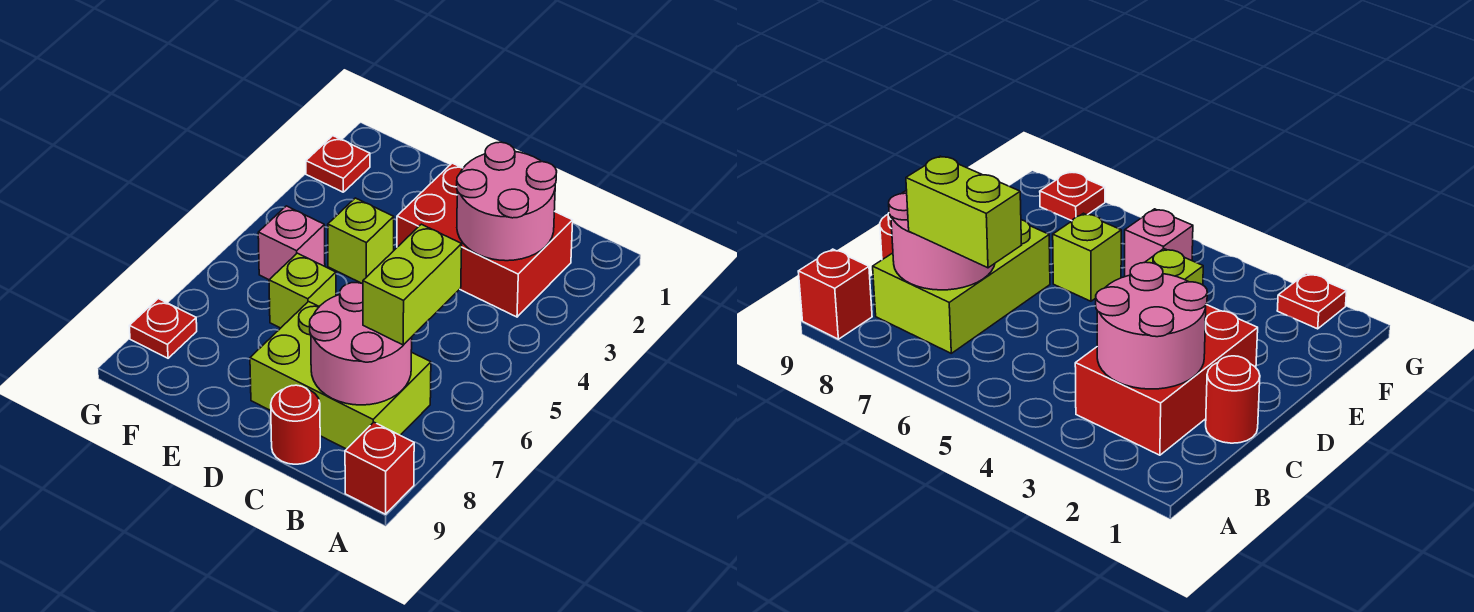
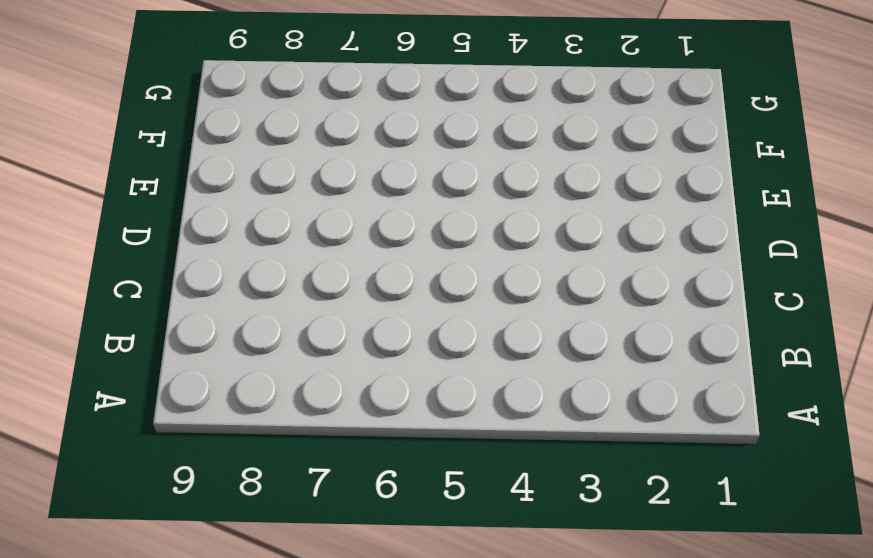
none -> red brick A9 level 1
none -> red brick B2:D3 level 1
none -> lime brick B7:D8 level 1

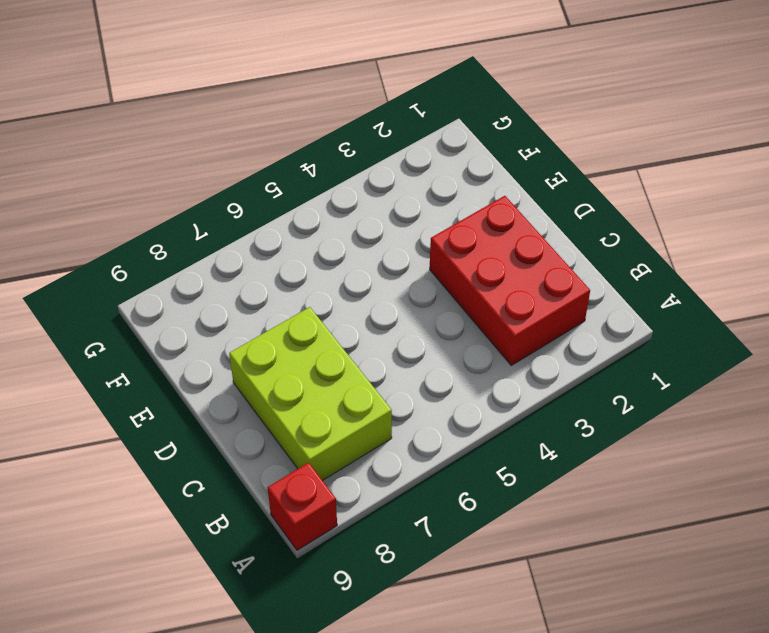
none -> red round brick C1 level 1
none -> red round brick C9 level 1
none -> lime brick E4 level 1

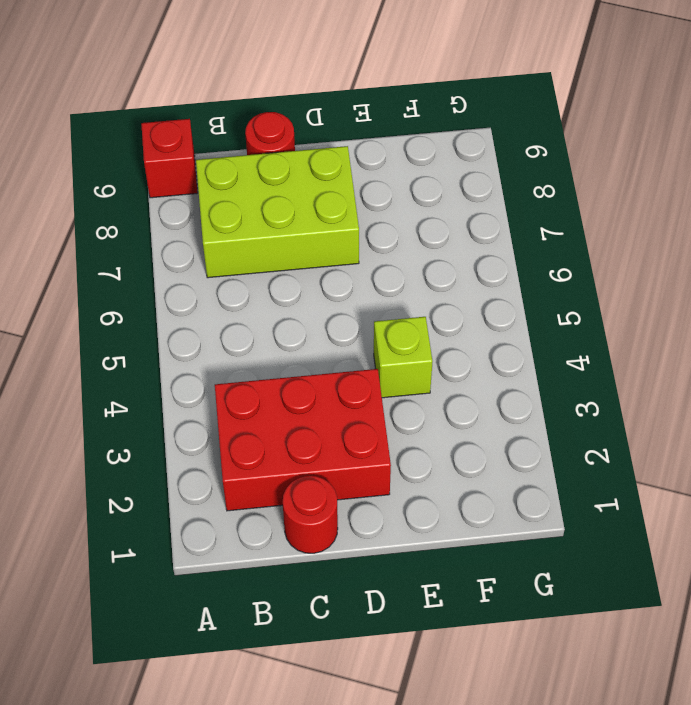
none -> lime brick E6 level 1
none -> pink brick F5 level 1
none -> red plate G2 level 1

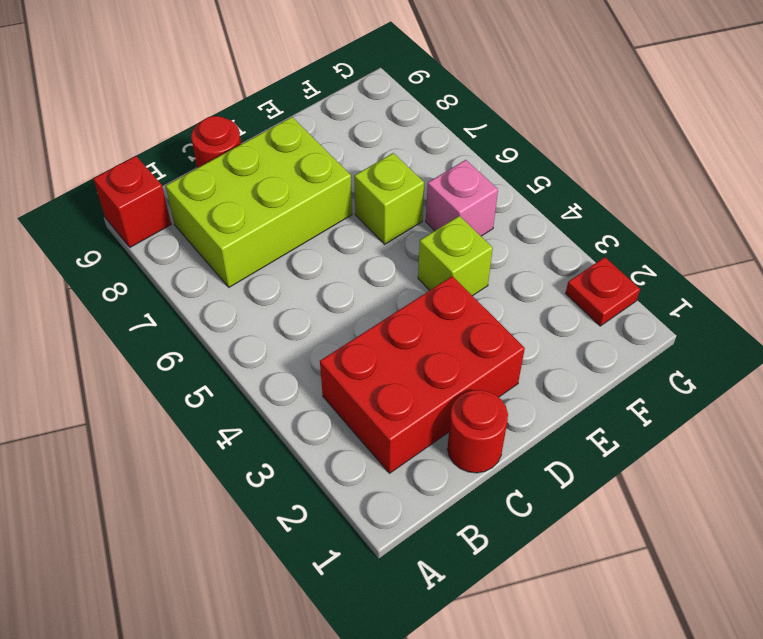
none -> red plate G8 level 1
none -> pink round brick B2:C3 level 2
none -> pink round brick B7:C8 level 2

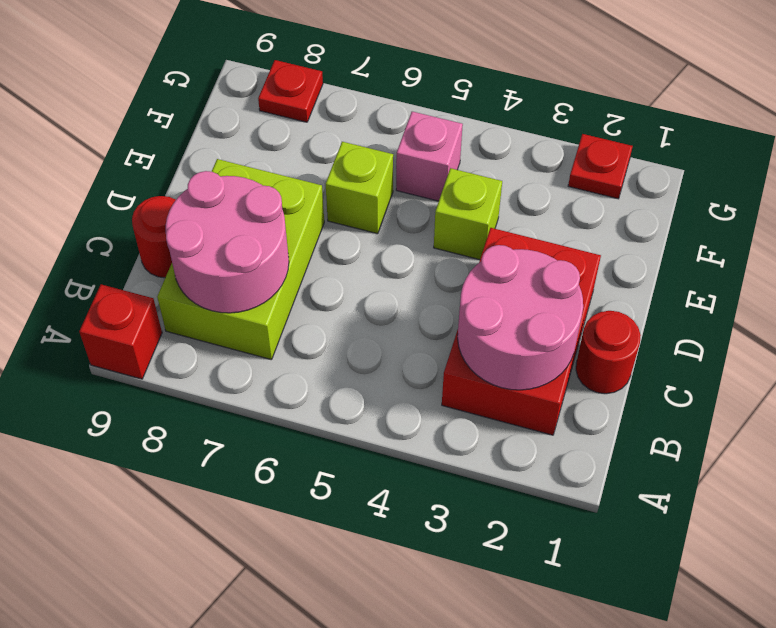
none -> lime brick B6:B7 level 3

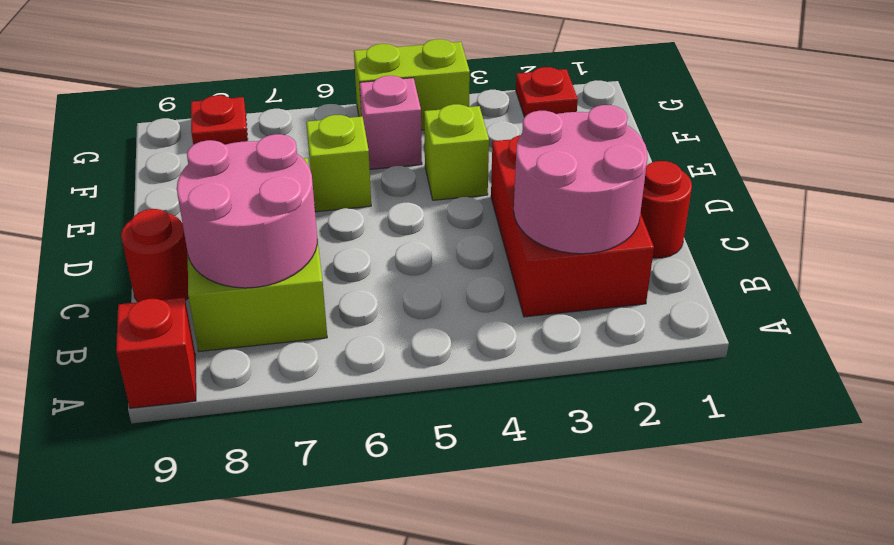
lime brick G4:G5 level 1 -> lime brick B6:B7 level 3

